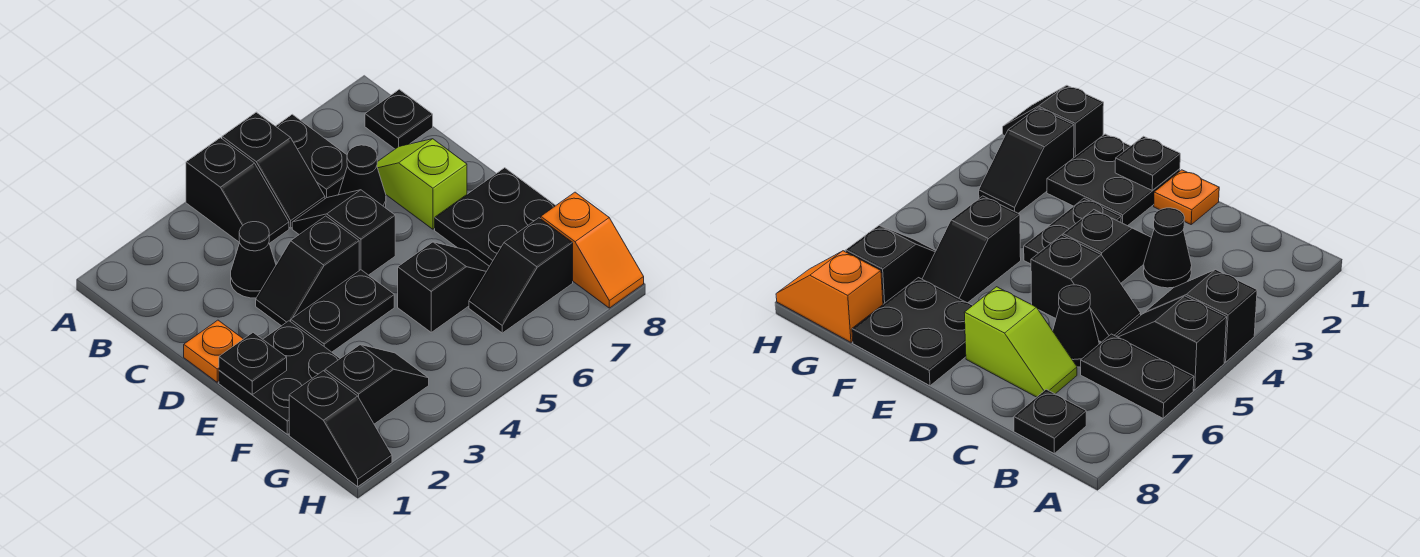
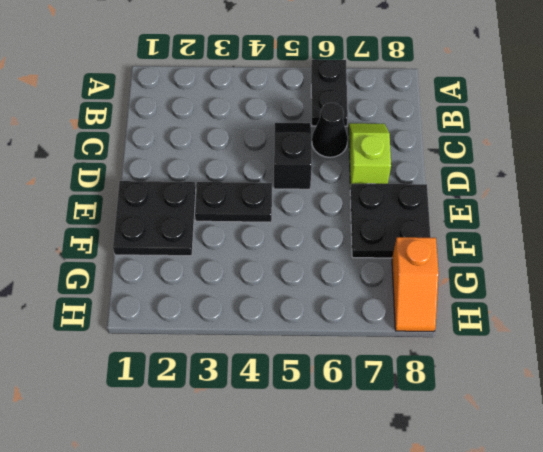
none -> black slope A4:B4 level 1 top A
none -> black slope A5:B5 level 1 top A
none -> black plate B8 level 1

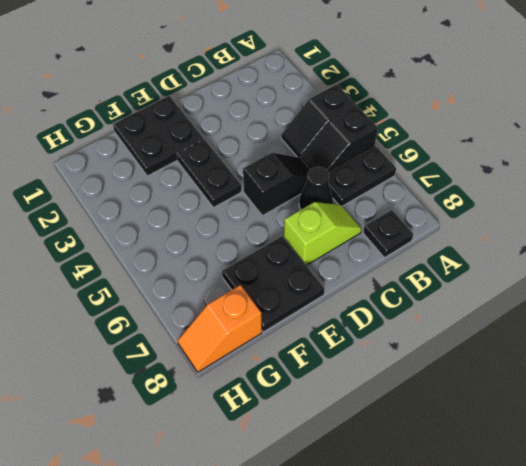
none -> black cone C3 level 1
none -> orange plate D1 level 1
none -> black slope D3:D4 level 1 top 4

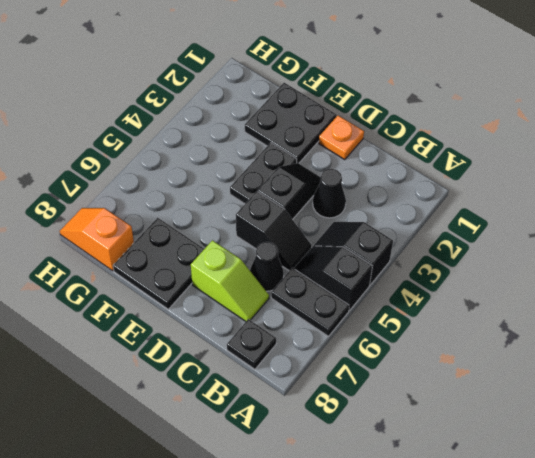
none -> black slope F5:F6 level 1 top 5
none -> black slope G1:H1 level 1 top G
none -> black slope G2:G3 level 1 top 2

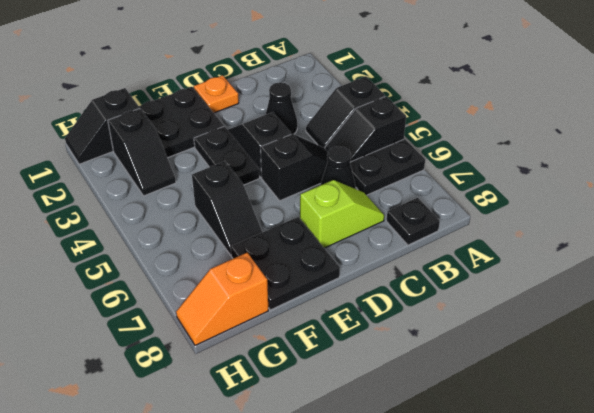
none -> black slope G6:G7 level 1 top 7
none -> black plate E1 level 2

